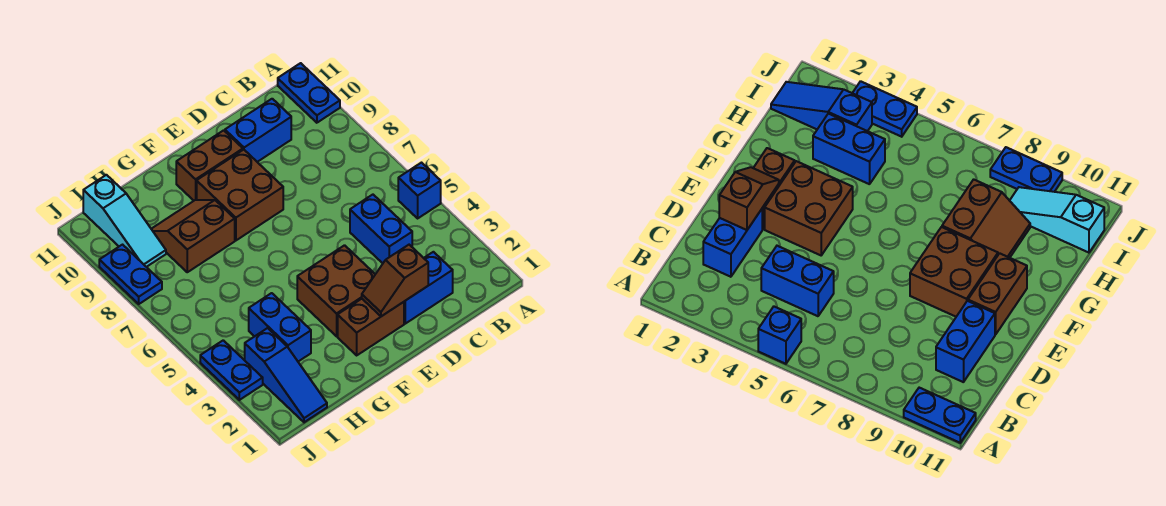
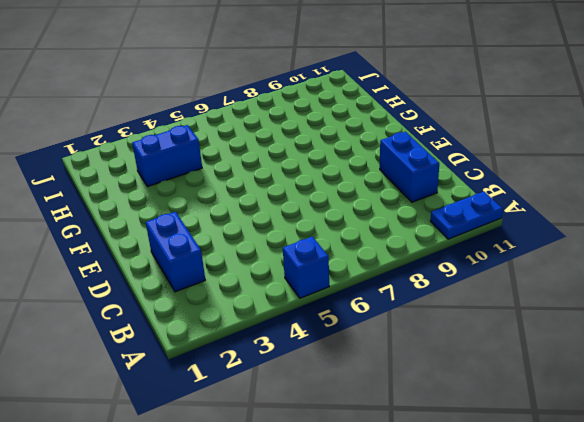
none -> blue brick C4:C5 level 1
none -> brown brick E2:F2 level 1
none -> brown brick E3:F4 level 1

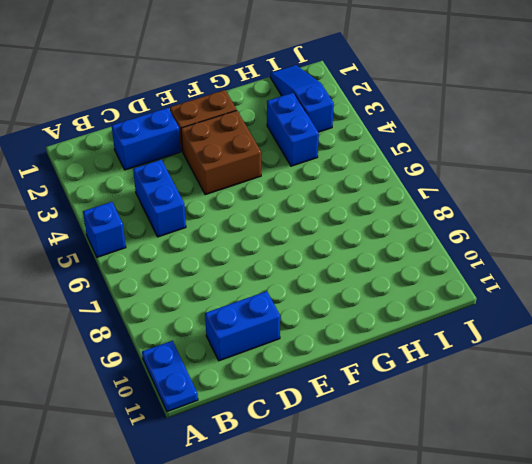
none -> brown brick E8:F9 level 1
none -> brown brick E10:F10 level 1
none -> brown slope G8:H9 level 1 top 8

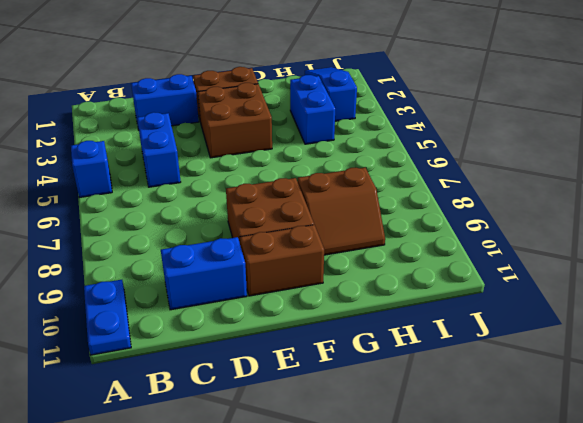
none -> cyan slope I9:I11 level 1 top 11
none -> blue plate J3:J4 level 1
none -> blue plate J8:J9 level 1

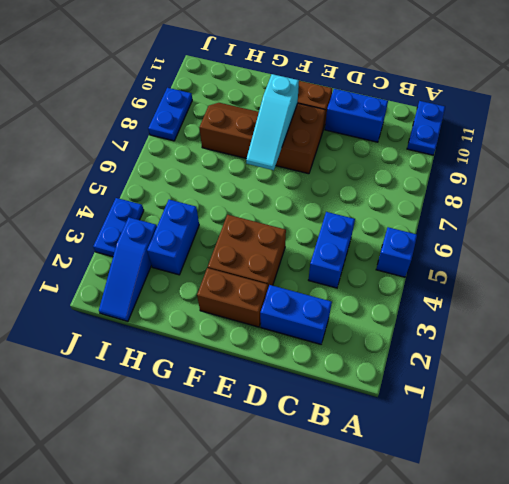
cyan slope F7:F9 level 2 top 9 -> cyan slope I9:I11 level 1 top 11
none -> brown slope D2:E2 level 2 top D

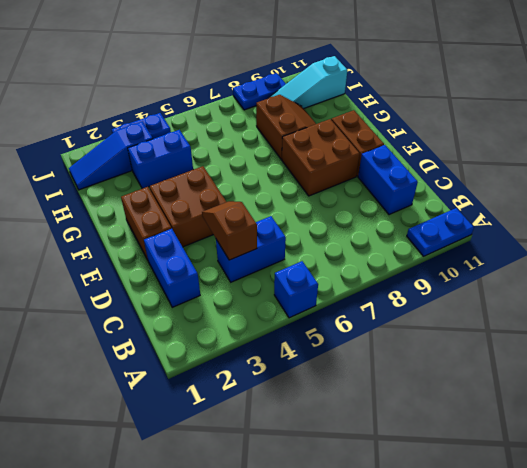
brown slope C4:D4 level 2 top C -> brown slope D2:E2 level 2 top D

